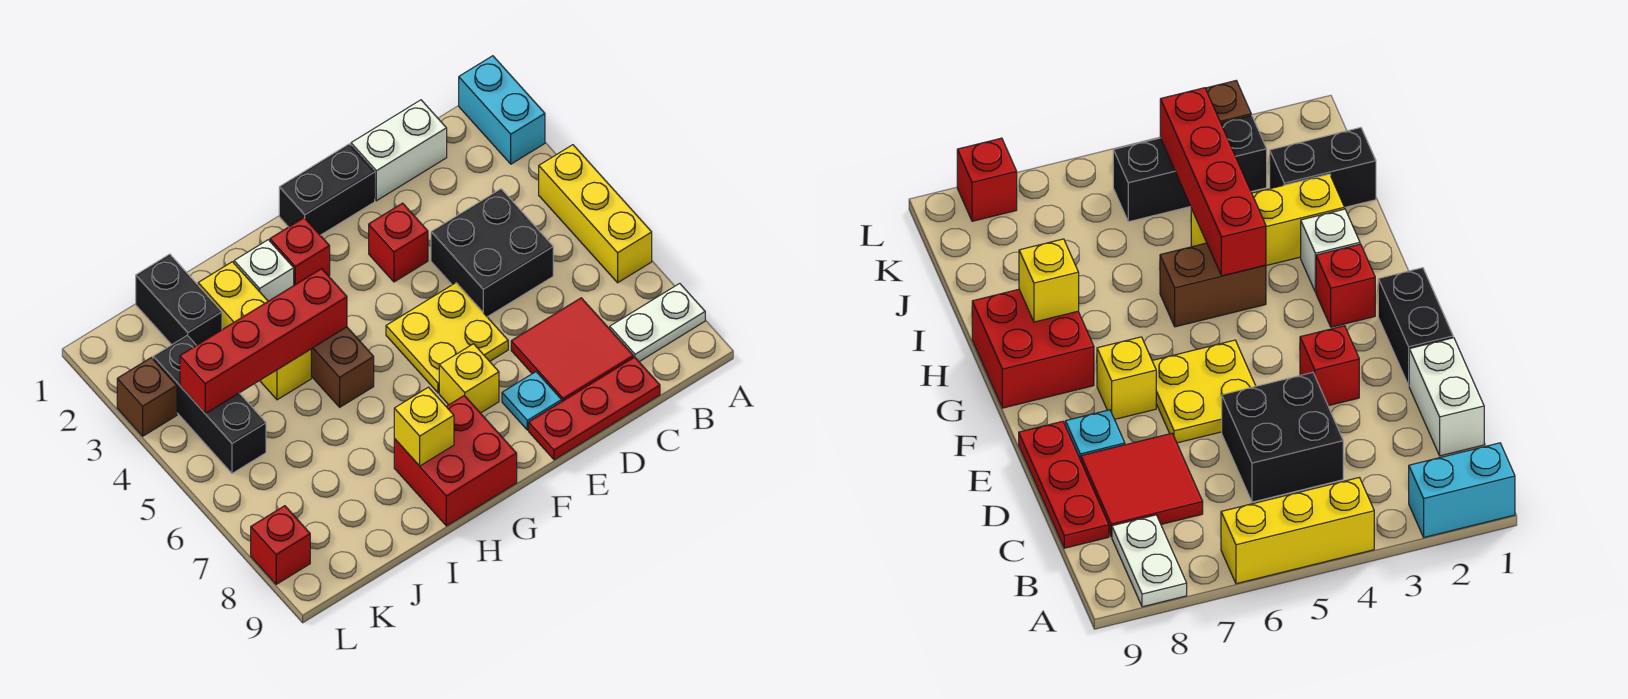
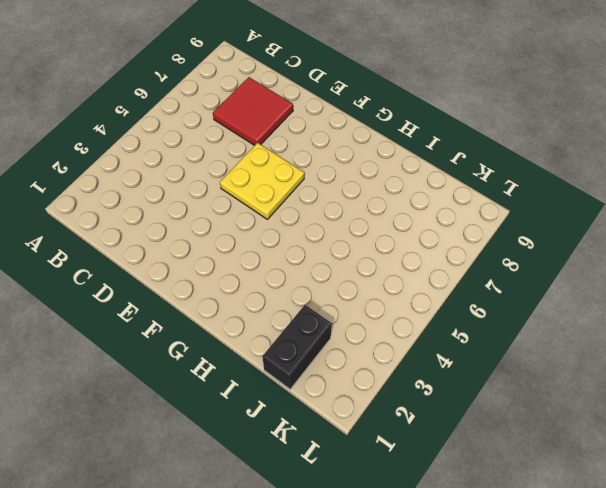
none -> cyan brick A1:A2 level 1
none -> yellow brick A4:A6 level 1
none -> white plate A8:B8 level 1

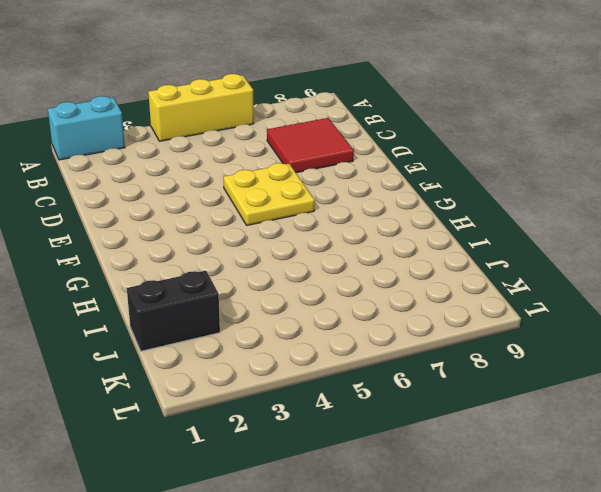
none -> white plate A8:B8 level 1
none -> white brick C1:D1 level 1
none -> black brick C4:D5 level 1

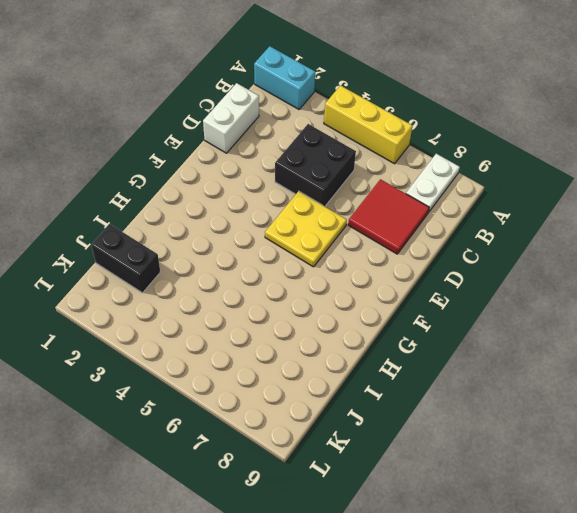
none -> red plate C9:E9 level 1
none -> black brick E1:F1 level 1
none -> red brick E3 level 1

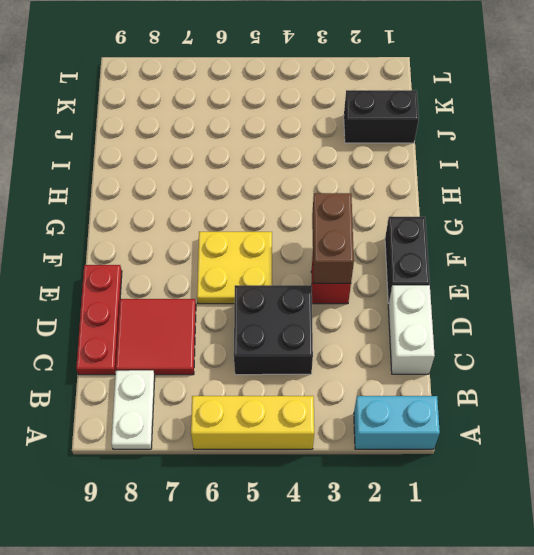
brown brick E3:F3 level 2 -> brown brick H4:H5 level 1
none -> cyan plate E8 level 1
none -> yellow brick F7 level 1
none -> red brick G2 level 1

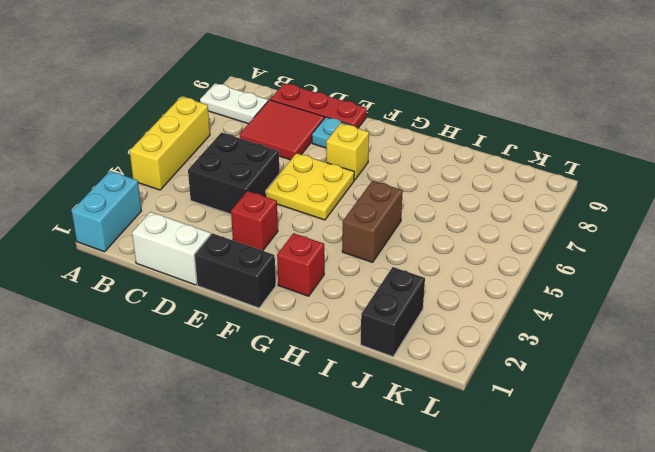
none -> red brick G8:H9 level 1
none -> white brick H2 level 1
none -> yellow brick I2:I4 level 1

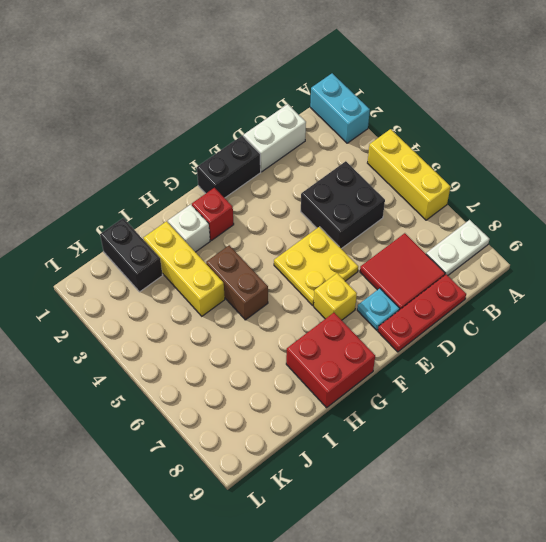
none -> red brick E3 level 1
none -> black brick K3:K5 level 1
none -> brown brick L3 level 1

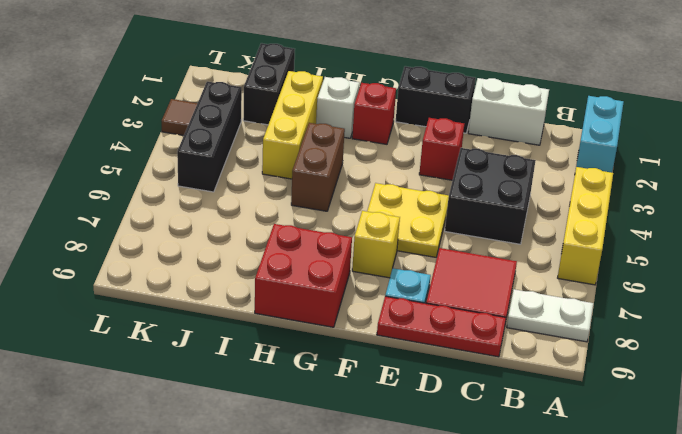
brown tile L3 level 1 -> brown brick L3 level 1
none -> red brick L8 level 1
none -> red brick H4:K4 level 2
none -> yellow brick H8 level 2

